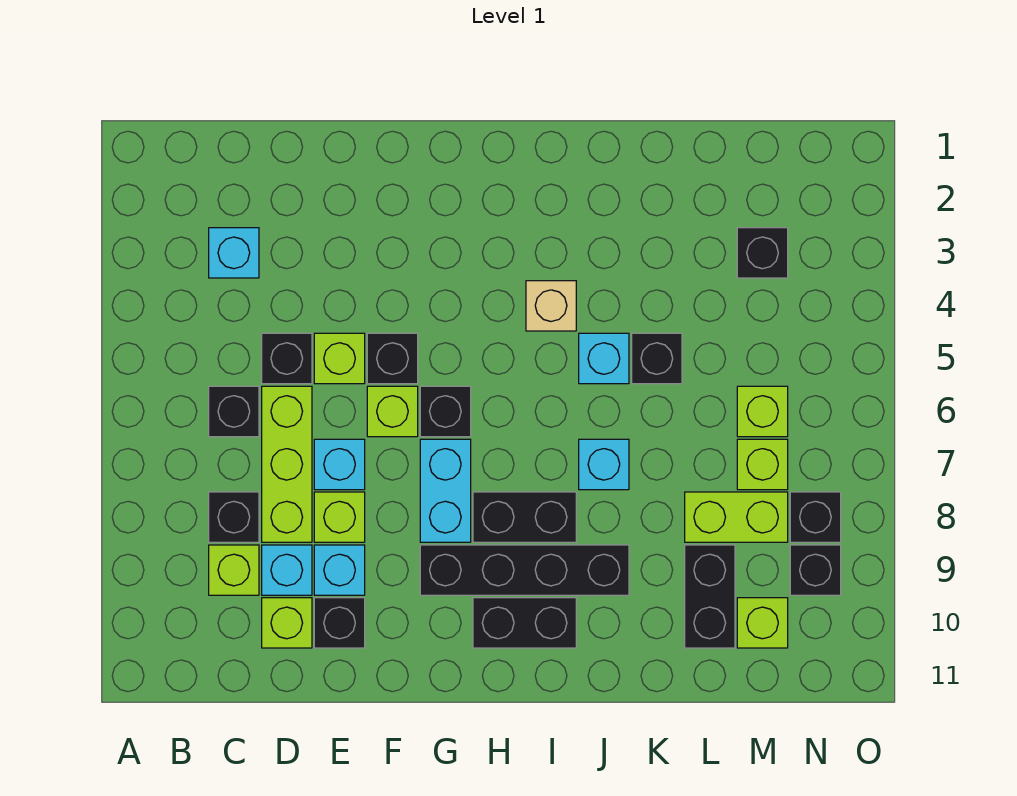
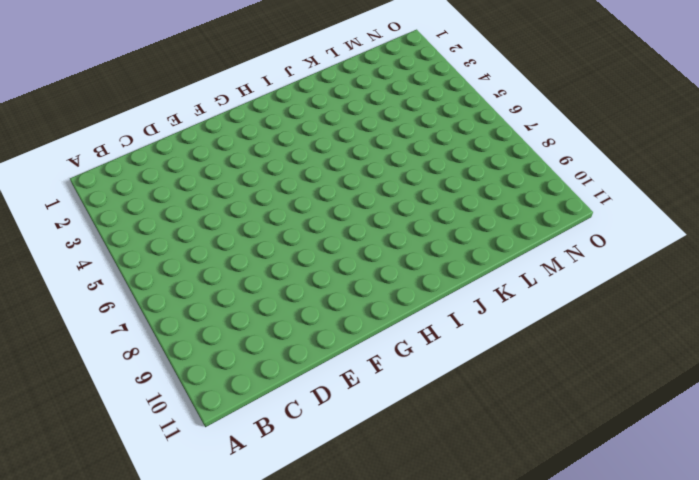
none -> cyan brick C3 level 1
none -> black brick C6 level 1
none -> black brick C8 level 1
none -> lime brick C9 level 1

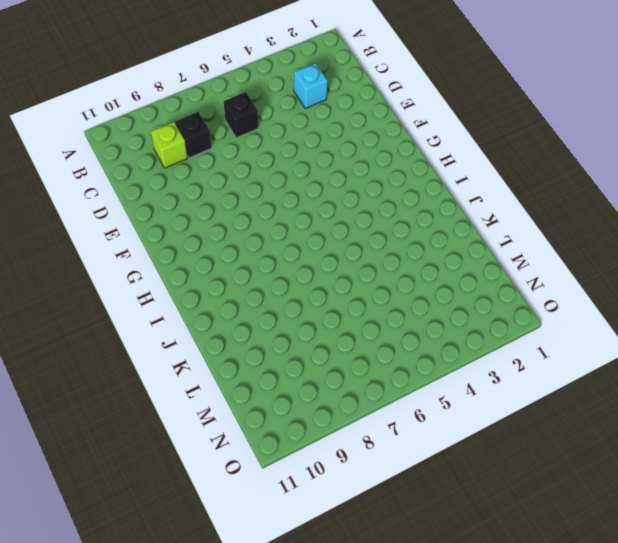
none -> black brick D5 level 1
none -> lime brick D6:D8 level 1
none -> cyan brick D9 level 1
none -> lime brick D10 level 1

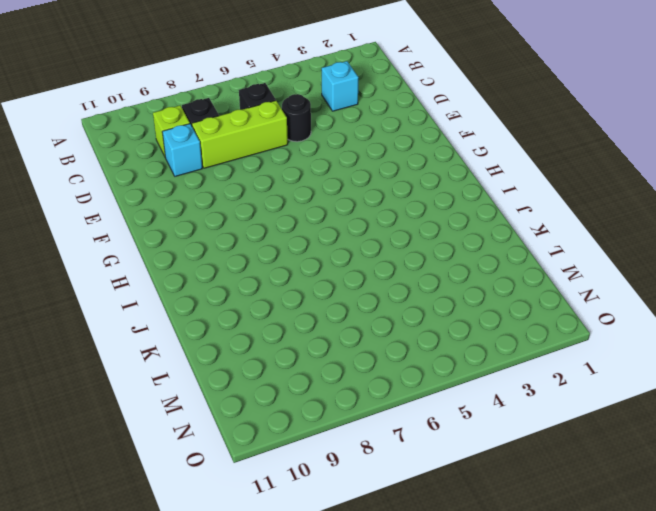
black round brick D5 level 1 -> black brick D5 level 1
none -> lime brick D10 level 1
none -> lime brick E5 level 1
none -> cyan brick E7 level 1
none -> lime brick E8 level 1

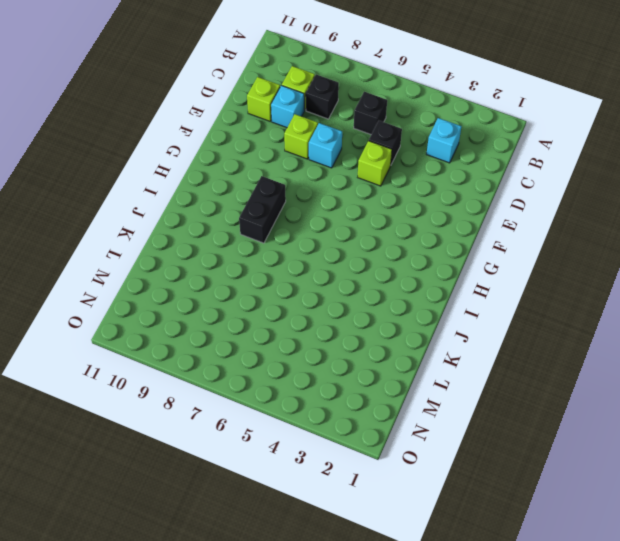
none -> lime brick D6:D8 level 1
none -> cyan brick E9 level 1
none -> black brick E10 level 1
none -> black brick F5 level 1

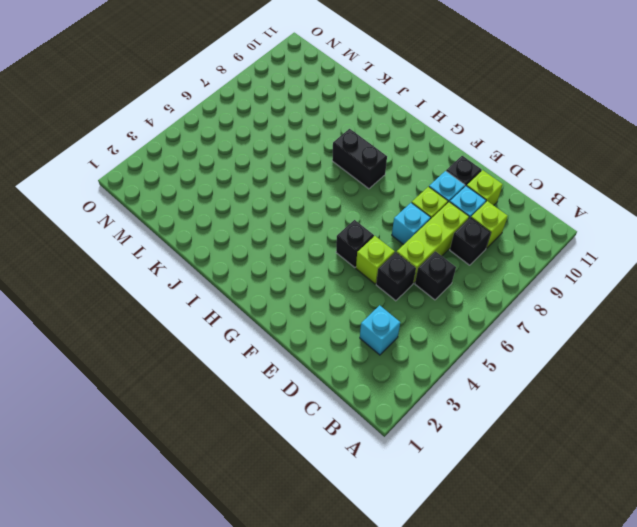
none -> lime brick F6 level 1
none -> black brick G6 level 1
none -> cyan brick G7:G8 level 1
none -> black brick G9:J9 level 1

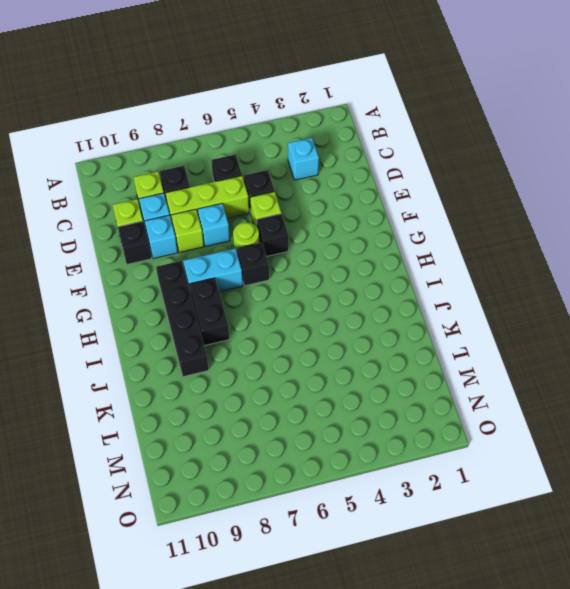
lime round brick F6 level 1 -> lime brick F6 level 1
none -> black brick H10:I10 level 1
none -> tan brick I4 level 1
none -> cyan brick J5 level 1
none -> cyan brick J7 level 1

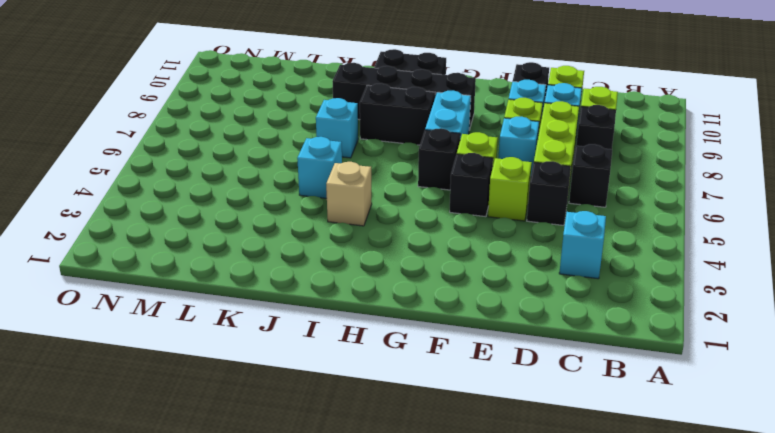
none -> black brick K5 level 1
none -> lime brick L8:M8 level 1
none -> black brick L9:L10 level 1
none -> black brick M3 level 1

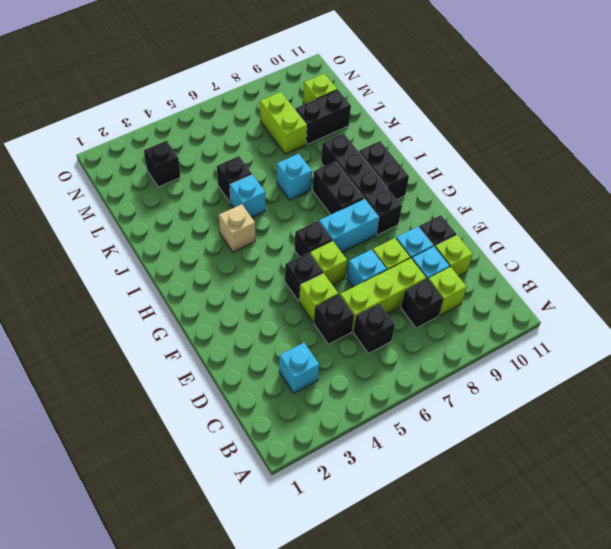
none -> lime brick M6 level 1
none -> lime brick M7 level 1
none -> black brick N8 level 1
none -> black brick N9 level 1

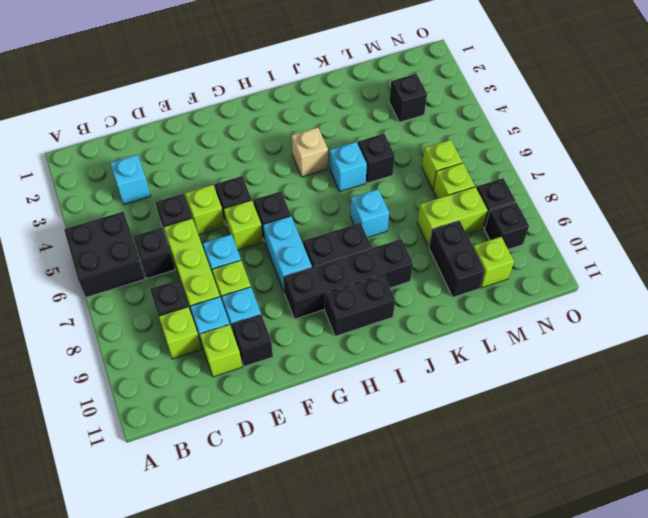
black brick A5:B6 level 1 -> none

